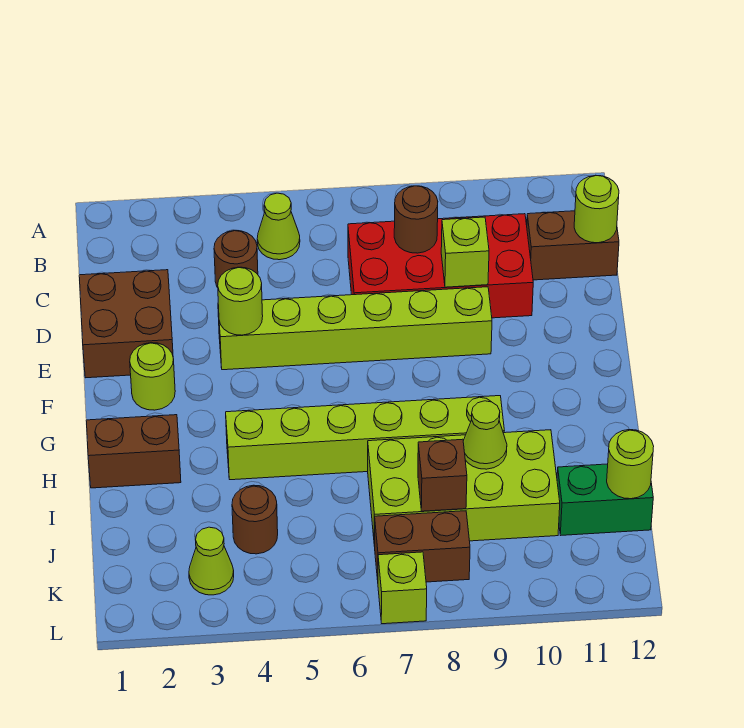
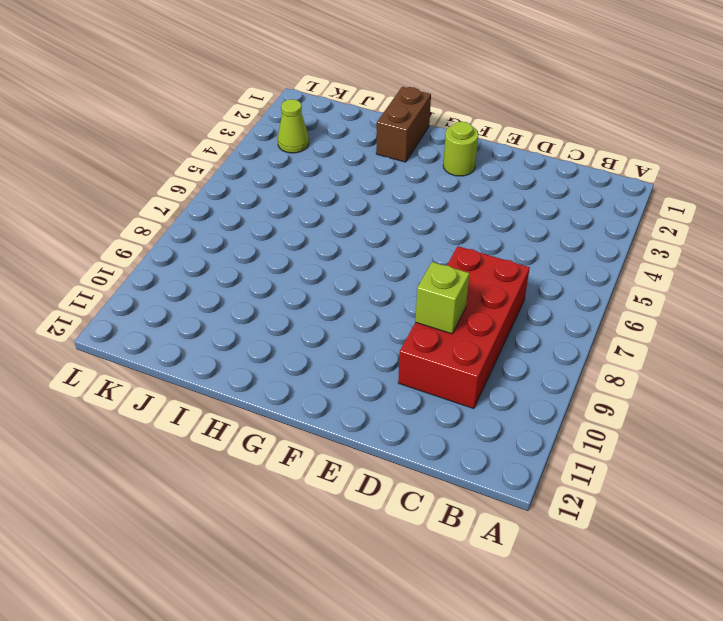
none -> lime cone B5 level 1
none -> brown round brick C4 level 1
none -> brown brick C11:C12 level 1

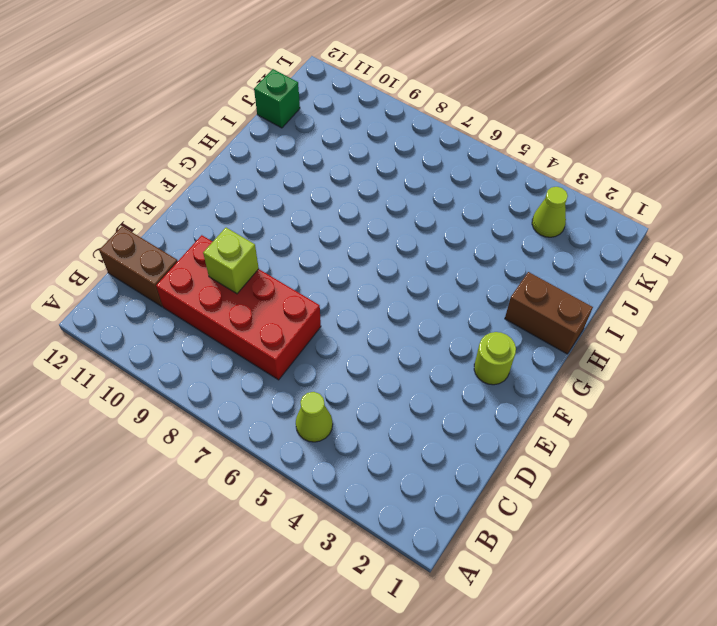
green brick J12 level 1 -> green brick J11:J12 level 1
none -> brown round brick C4 level 1
none -> brown brick D1:E2 level 1
none -> lime brick E4:E9 level 1

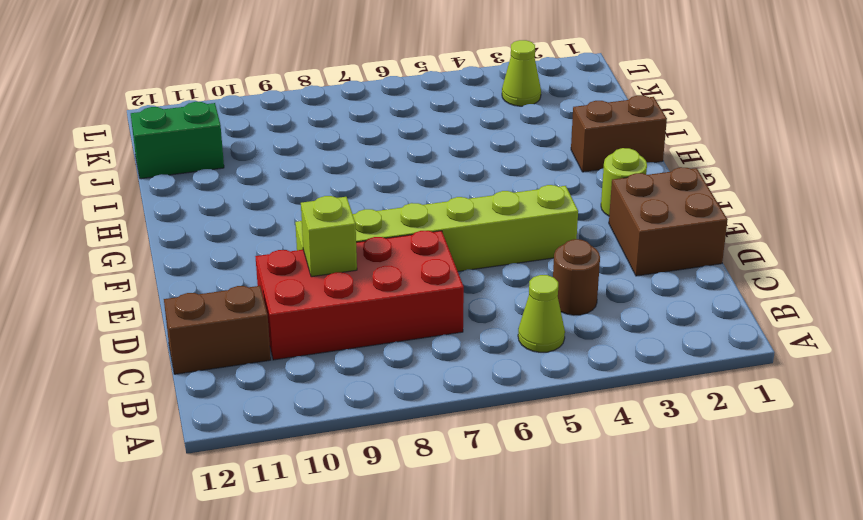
none -> lime brick H4:H9 level 1
none -> lime brick I7:J10 level 1
none -> brown round brick J4 level 1

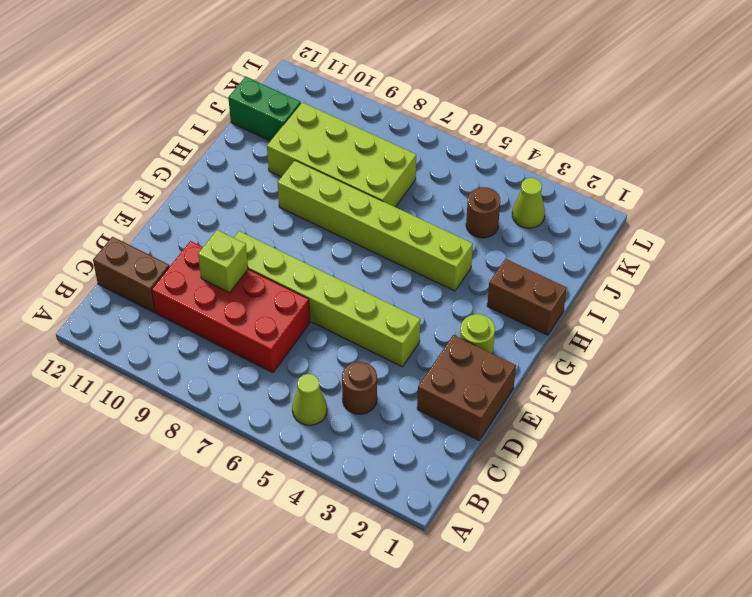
none -> brown brick K7:K8 level 1
none -> lime brick L7 level 1
none -> brown round brick C8 level 2

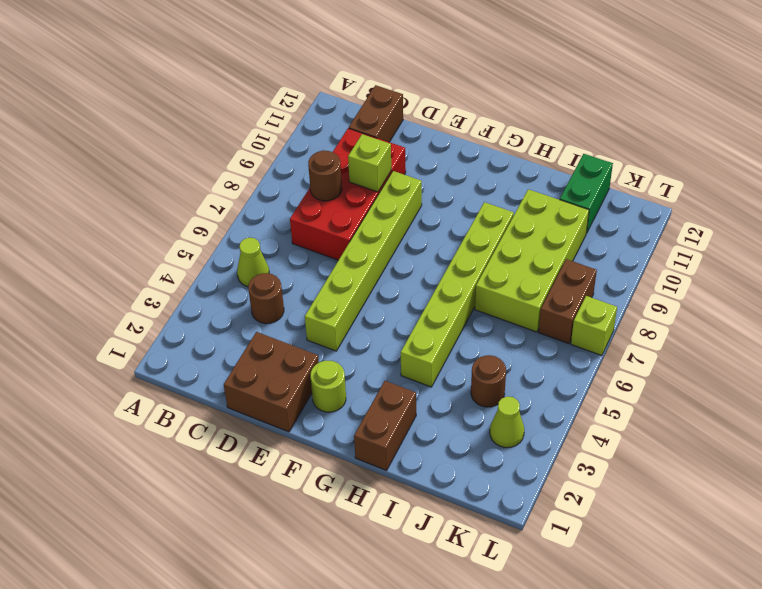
none -> lime round brick C12 level 2
none -> lime round brick E4 level 2
none -> lime cone I9 level 2

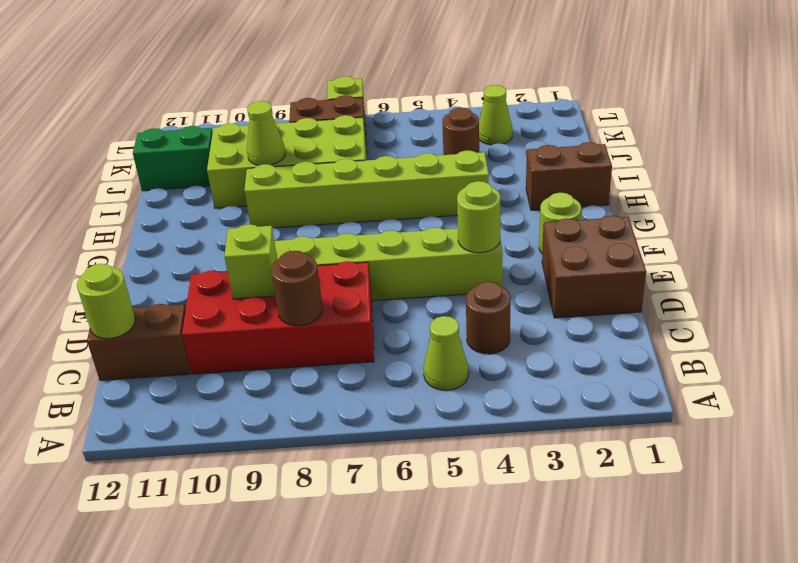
none -> brown brick J8 level 2
none -> lime round brick J12 level 2

